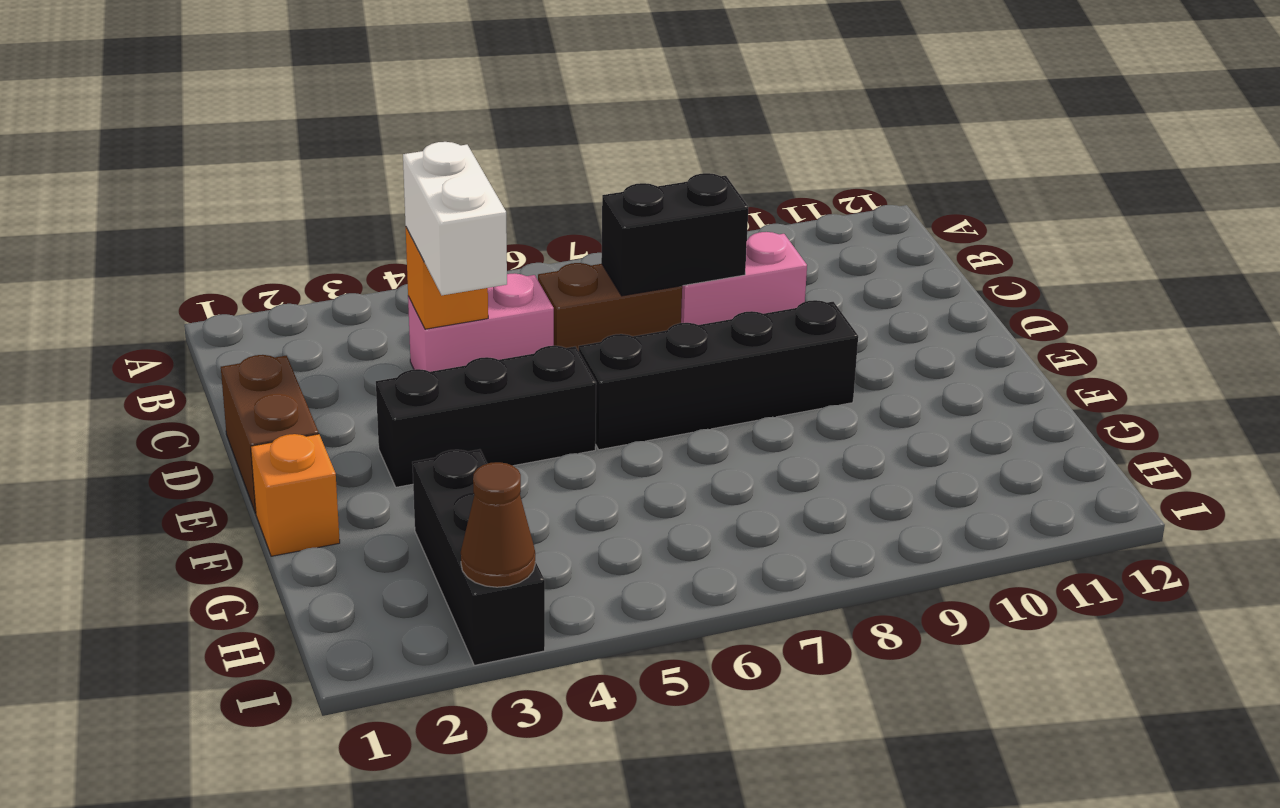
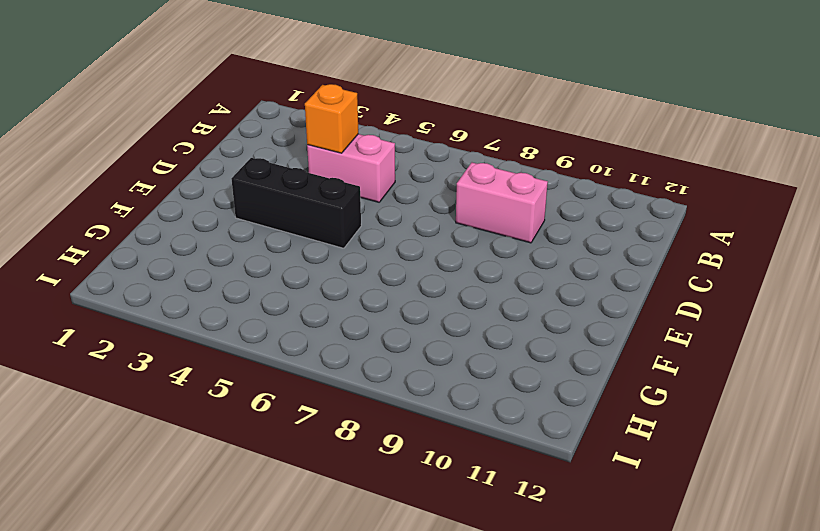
none -> brown brick C6:C7 level 1
none -> brown brick D1:E1 level 1
none -> black brick E6:E9 level 1

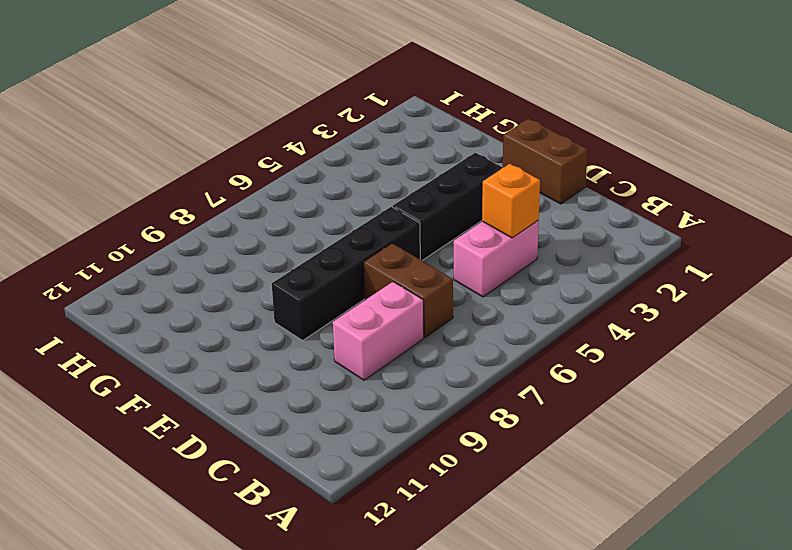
brown brick C7:D7 level 1 -> brown brick C6:C7 level 1
none -> orange brick F1 level 1
none -> black brick G3:I3 level 1
none -> black brick C7:C8 level 2

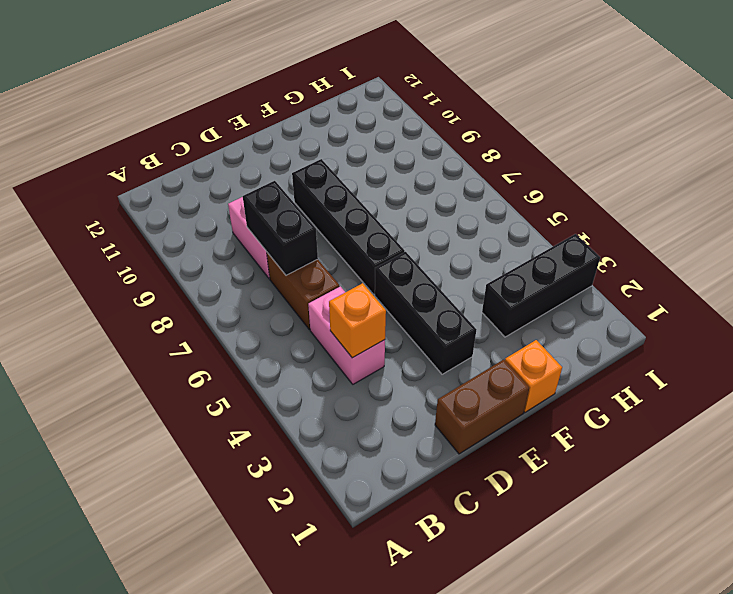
none -> brown cone I3 level 2
none -> white brick C4:D4 level 3

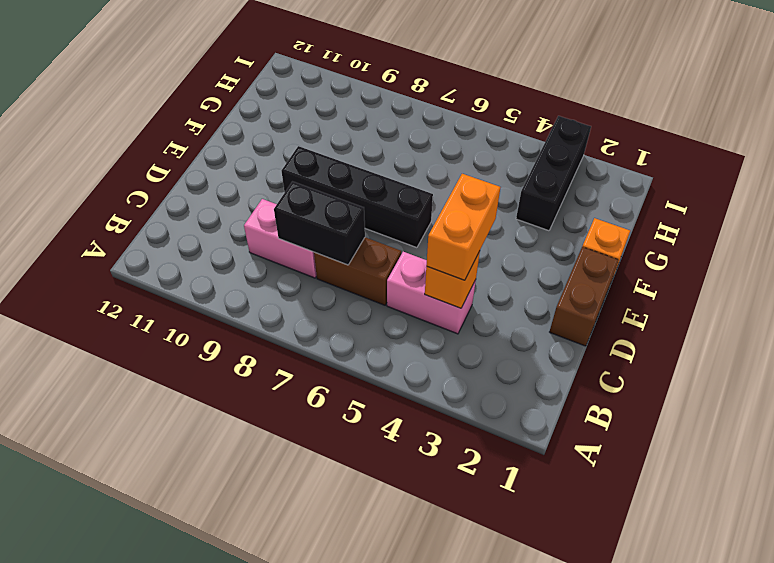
orange brick C4:D4 level 3 -> white brick C4:D4 level 3
none -> black brick E3:E5 level 1
none -> brown cone I3 level 2

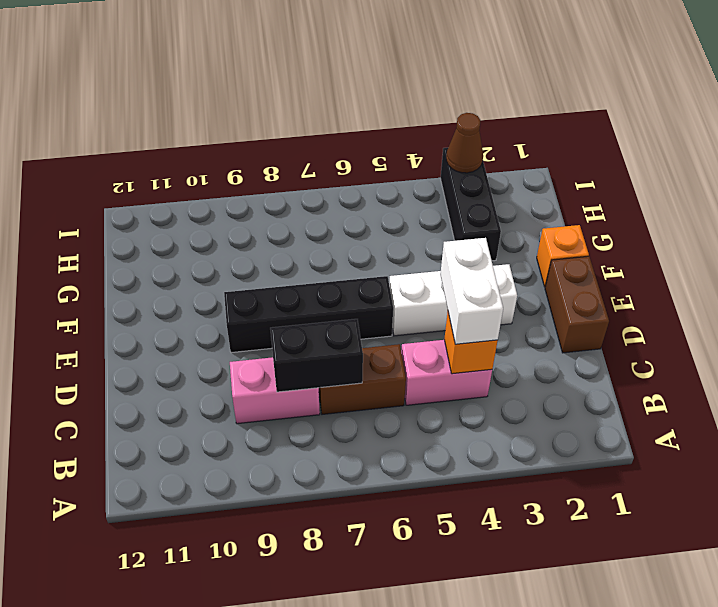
white brick E3:E5 level 1 -> black brick E3:E5 level 1

